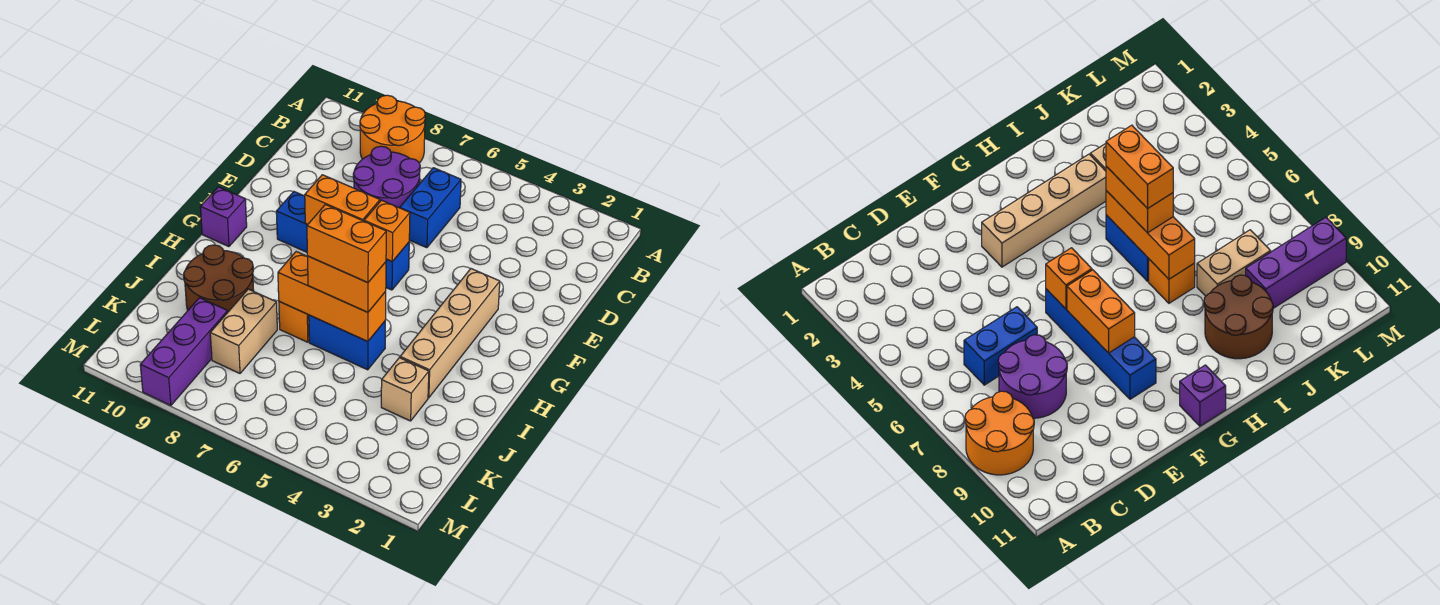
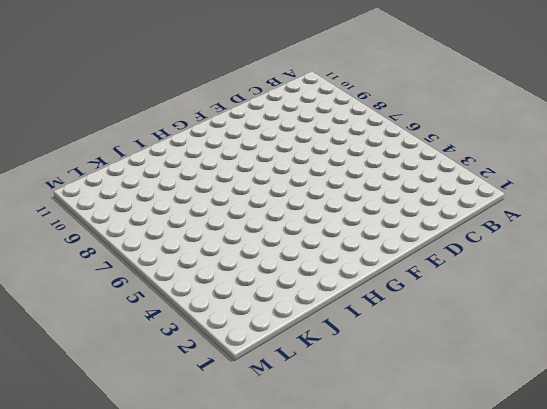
none -> orange round brick A8:B9 level 1
none -> blue brick C6:D6 level 1
none -> purple round brick C7:D8 level 1

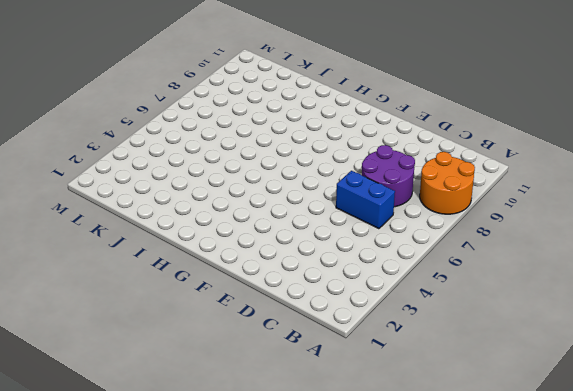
none -> tan brick F3:I3 level 1
none -> blue brick F6:F9 level 1
none -> purple brick G11 level 1

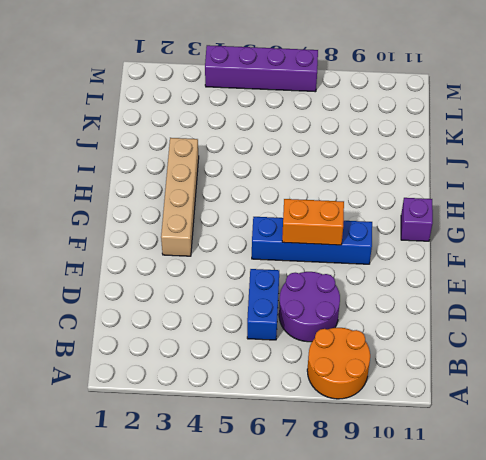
purple brick M4:M7 level 1 -> none
none -> blue brick I5:I6 level 1
none -> orange brick I7 level 1
none -> brown round brick I9:J10 level 1

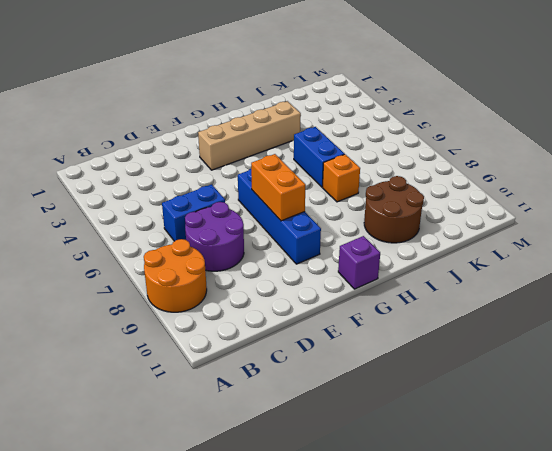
none -> tan brick J3 level 1
none -> tan brick J8:K8 level 1
none -> purple brick K9:M9 level 1

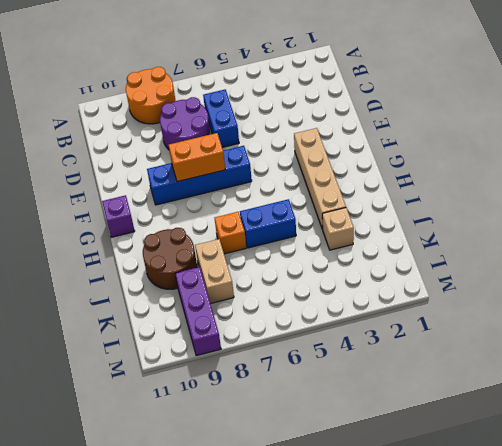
none -> orange brick F6 level 2
none -> orange brick I5:I7 level 2
none -> orange brick I5:I6 level 3

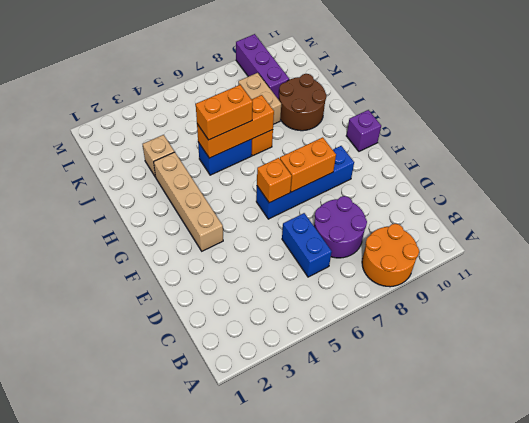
none -> orange brick I5:I6 level 4

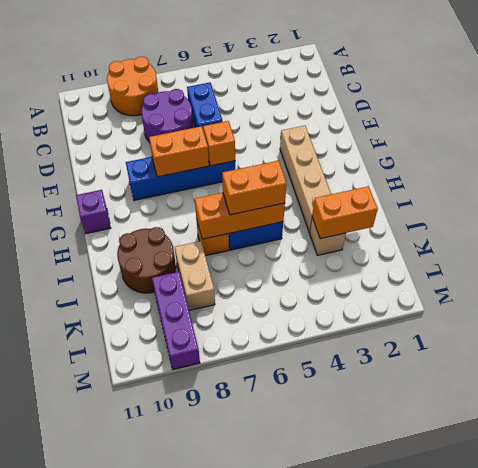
orange brick J2:J3 level 2 -> orange brick I5:I6 level 4

